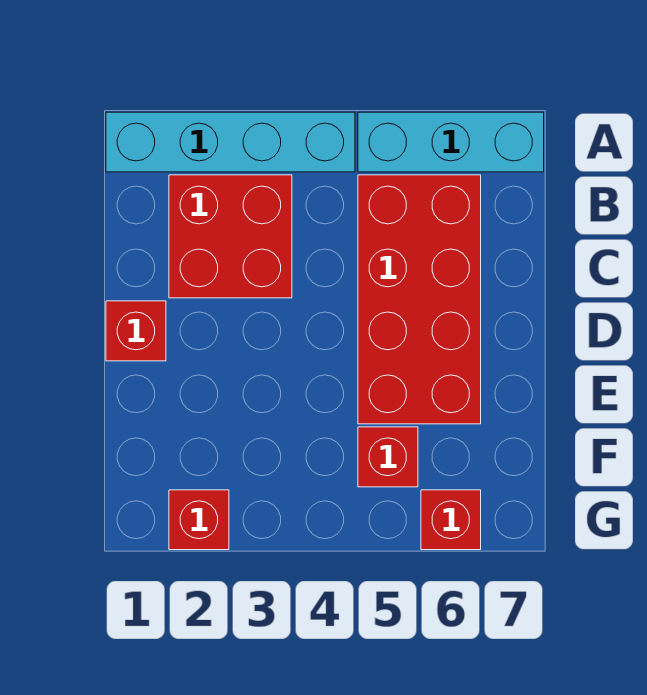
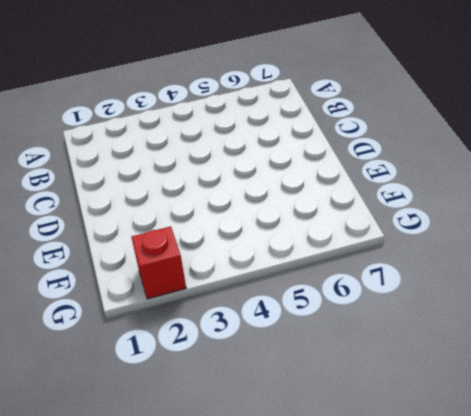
none -> cyan brick A1:A4 level 1
none -> cyan brick A5:A7 level 1

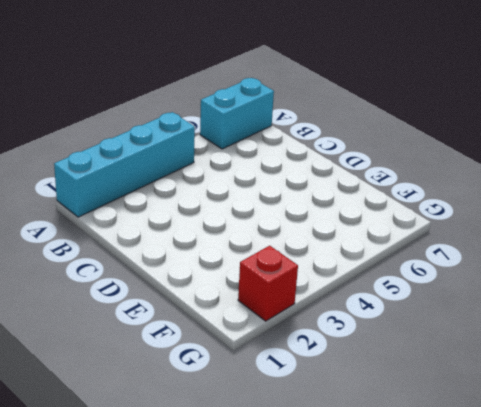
cyan brick A6:A7 level 1 -> cyan brick A5:A7 level 1
none -> red brick B2:C3 level 1
none -> red brick B5:E6 level 1

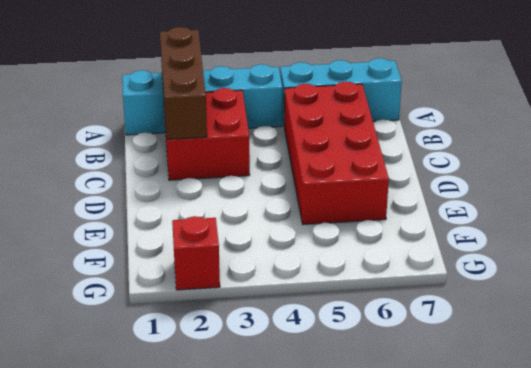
brown brick A2:C2 level 2 -> none
none -> red brick D1 level 1
none -> red brick F5 level 1

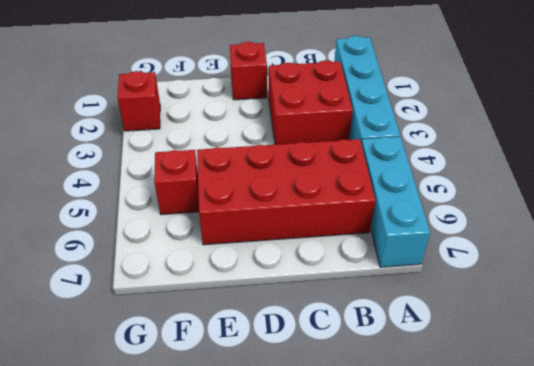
none -> red brick G6 level 1

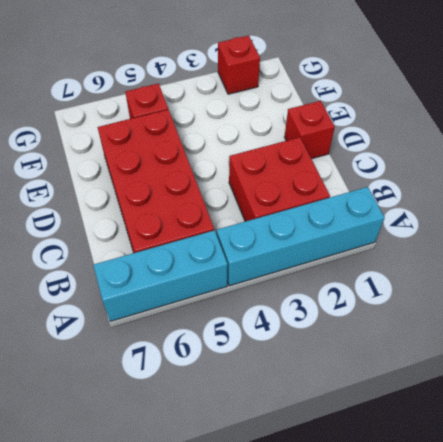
none -> red brick G6 level 1

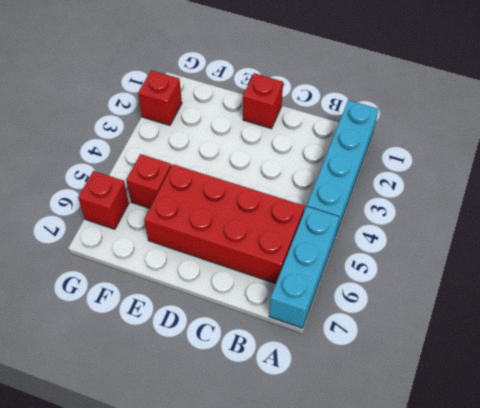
none -> red brick B2:C3 level 1

